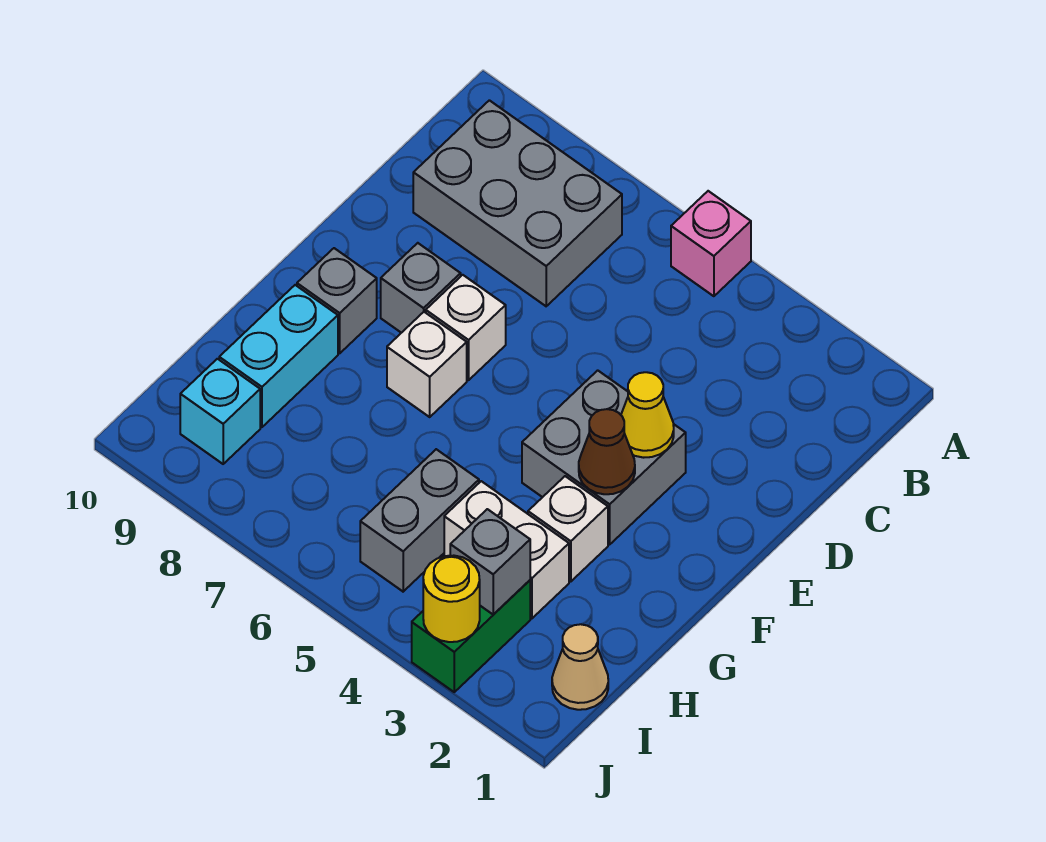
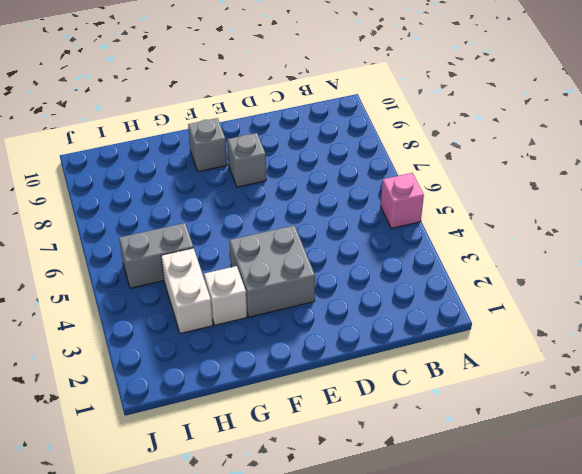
none -> grey brick B7:C9 level 1
none -> white brick E7 level 1
none -> white brick F7 level 1

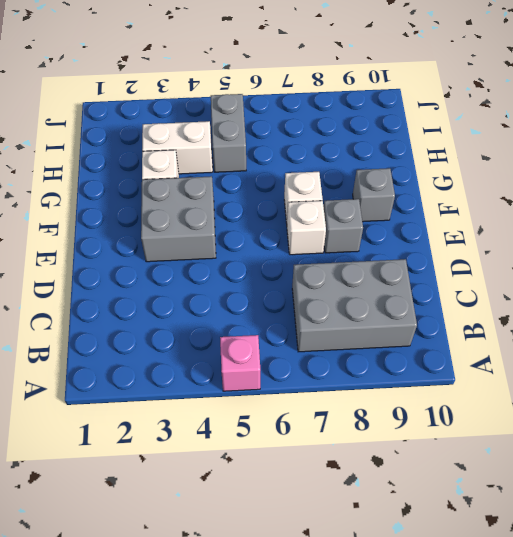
none -> cyan brick G9:H9 level 1
none -> tan cone I1 level 1
none -> green brick I3:J3 level 1

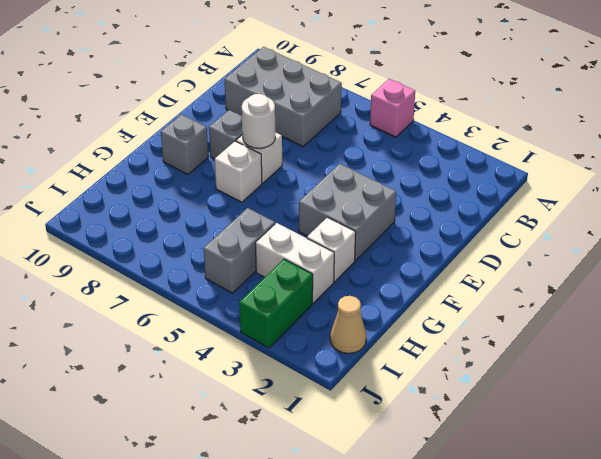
white round brick E7 level 2 -> none
none -> cyan brick G9:H9 level 1
none -> cyan brick I9 level 1
none -> yellow cone E3 level 2

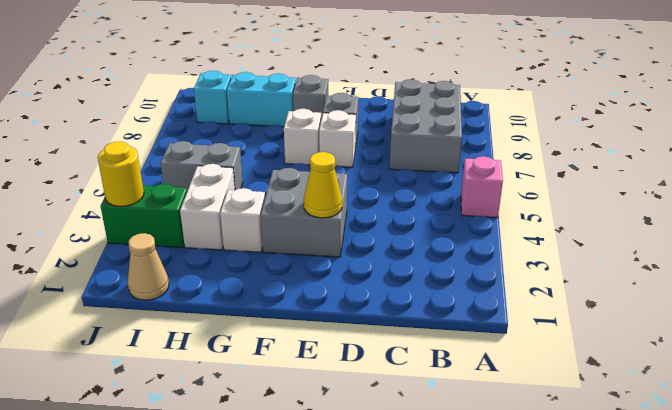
none -> brown cone F3 level 2
none -> grey brick I3 level 2

